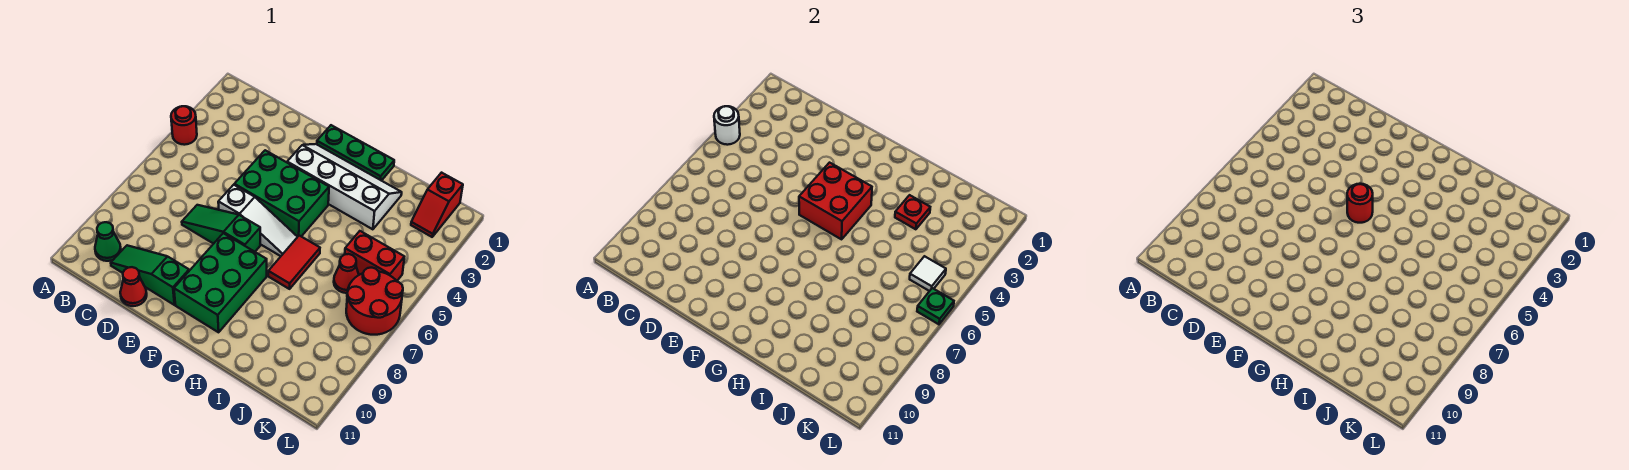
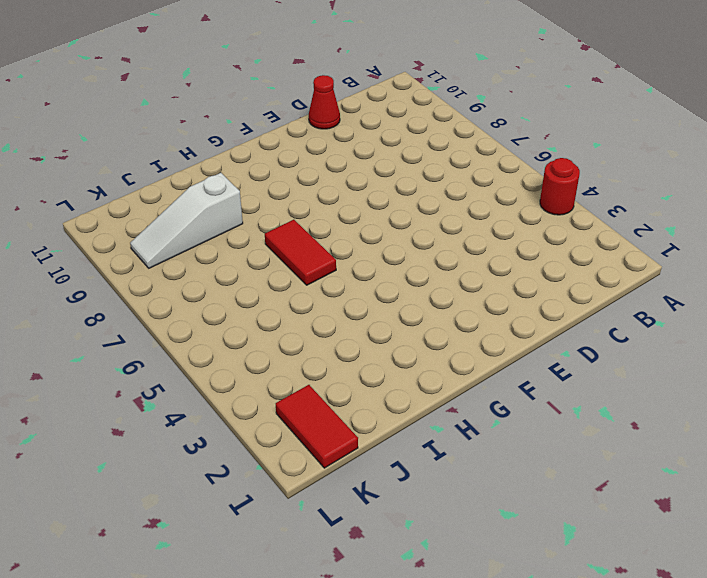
white slope I9:K9 level 1 top I -> white slope E6:G6 level 1 top E
red tile K1:K2 level 1 -> red slope K1:K2 level 1 top 1
none -> green cone B10 level 1
none -> green slope C10:E10 level 1 top E
none -> green slope D7:F7 level 1 top F

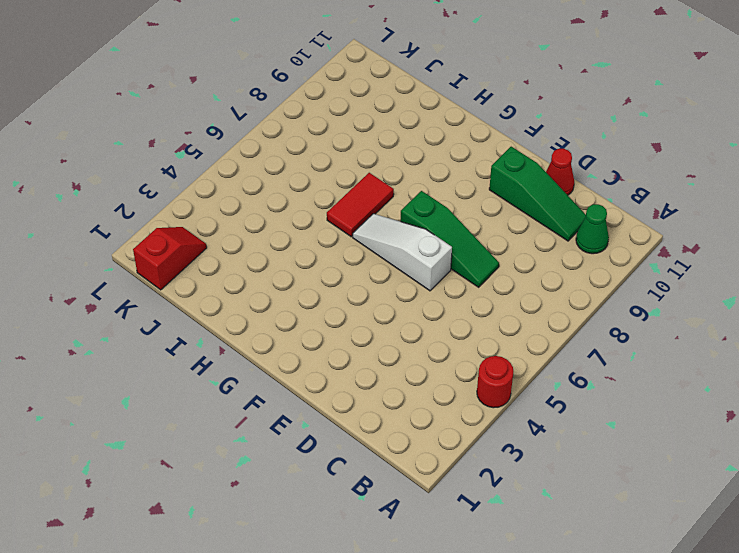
none -> green brick E4:G5 level 1
none -> green plate F1:H1 level 1
none -> white slope F2:I3 level 1 top 3

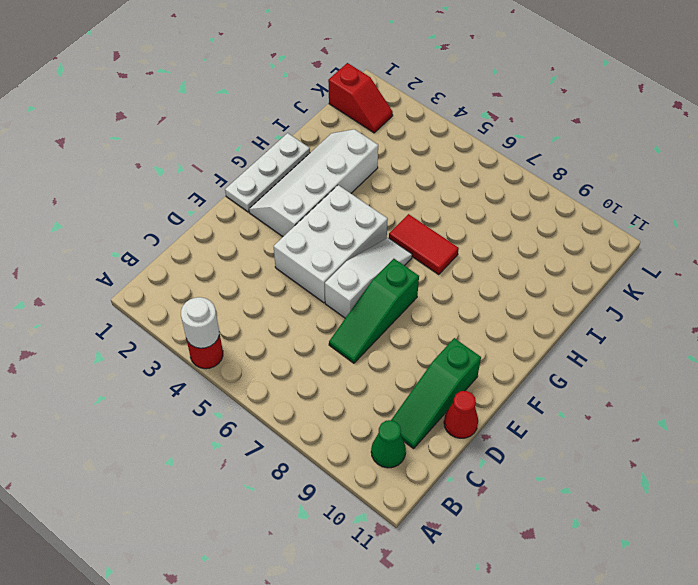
white brick E4:G5 level 1 -> green brick E4:G5 level 1
white plate F1:H1 level 1 -> green plate F1:H1 level 1
none -> green brick F8:G10 level 1
none -> red brick J5:K5 level 1
none -> red cone J6 level 1

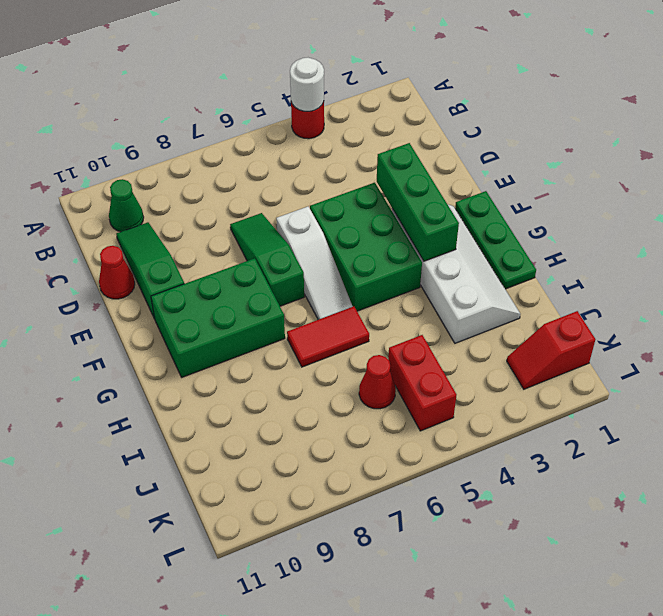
green brick E3:G3 level 2 -> none
none -> red round brick K6:L7 level 1
none -> red brick F4:G5 level 2
none -> red plate I3 level 2

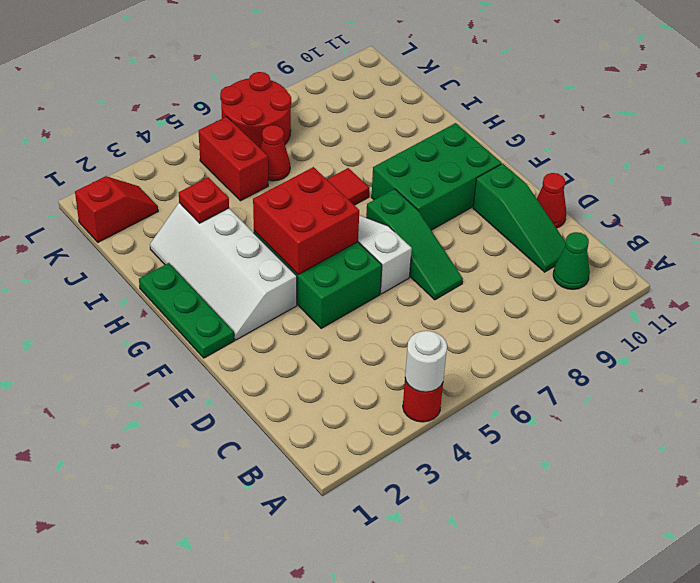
none -> white tile K5 level 2
none -> green plate L6 level 2
none -> red round brick F5 level 3

